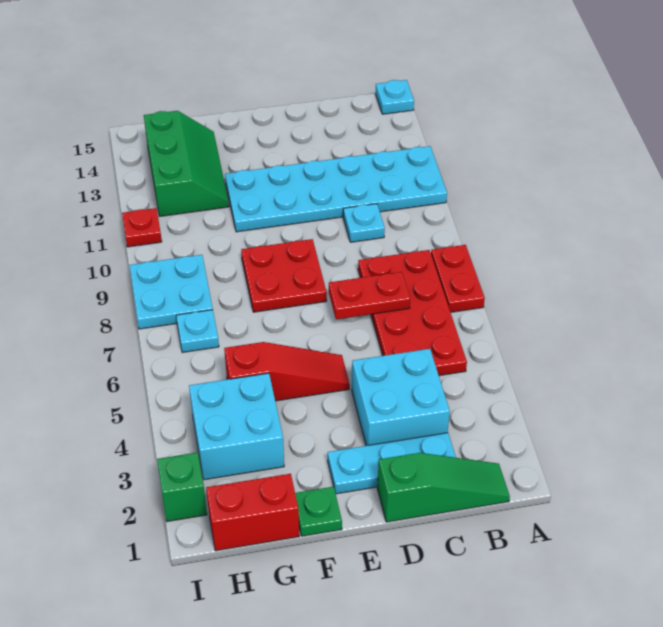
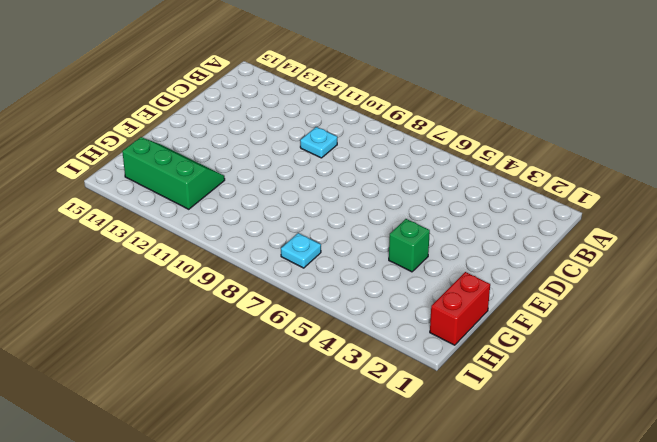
green brick F4 level 1 -> green brick I2 level 1
none -> red plate A7:A8 level 1
none -> cyan plate A11:F12 level 1
none -> cyan plate A15 level 1

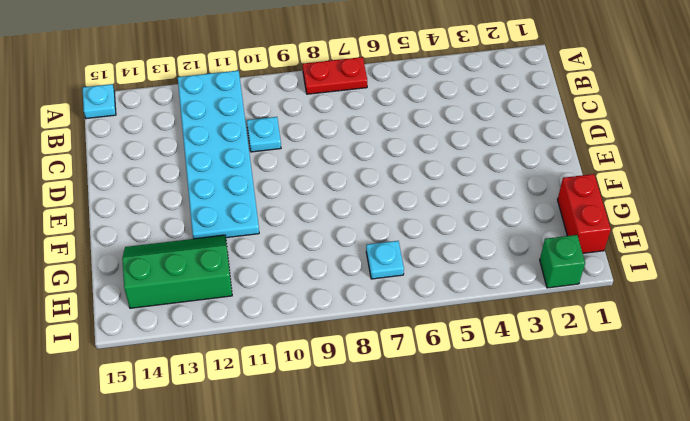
none -> green slope B1:D1 level 1 top D
none -> red plate B5:C8 level 1
none -> cyan plate C2:E2 level 1

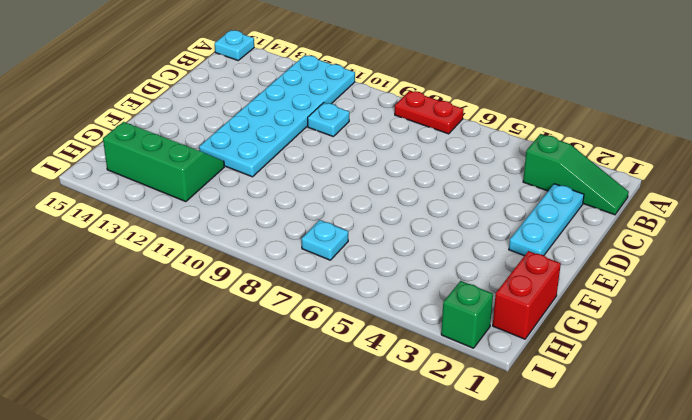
green slope B1:B3 level 1 top 3 -> green slope B1:D1 level 1 top D
none -> red plate B5:C8 level 1
none -> cyan brick C3:D4 level 1
none -> red slope E5:G5 level 1 top G

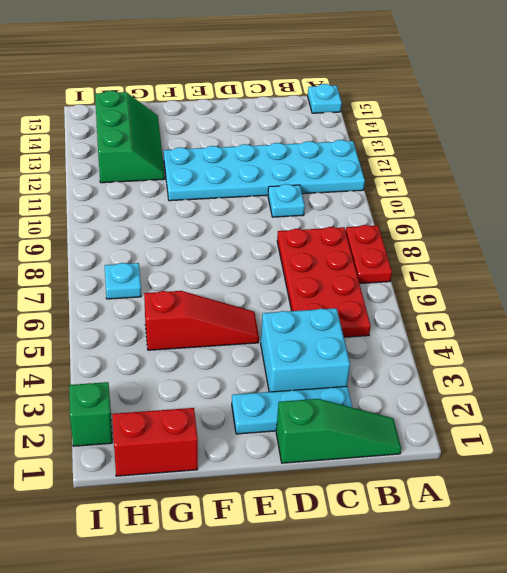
none -> red plate E8:F9 level 1
none -> green plate F1 level 1
none -> cyan brick G3:H4 level 1

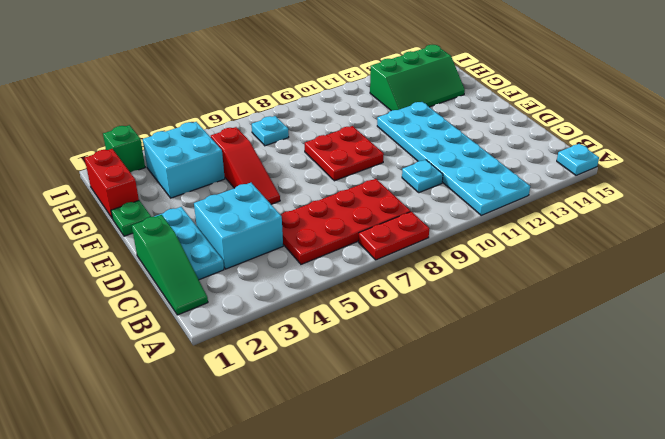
none -> cyan plate H8:I9 level 1
none -> red plate I11 level 1
none -> red plate C7:D7 level 2

